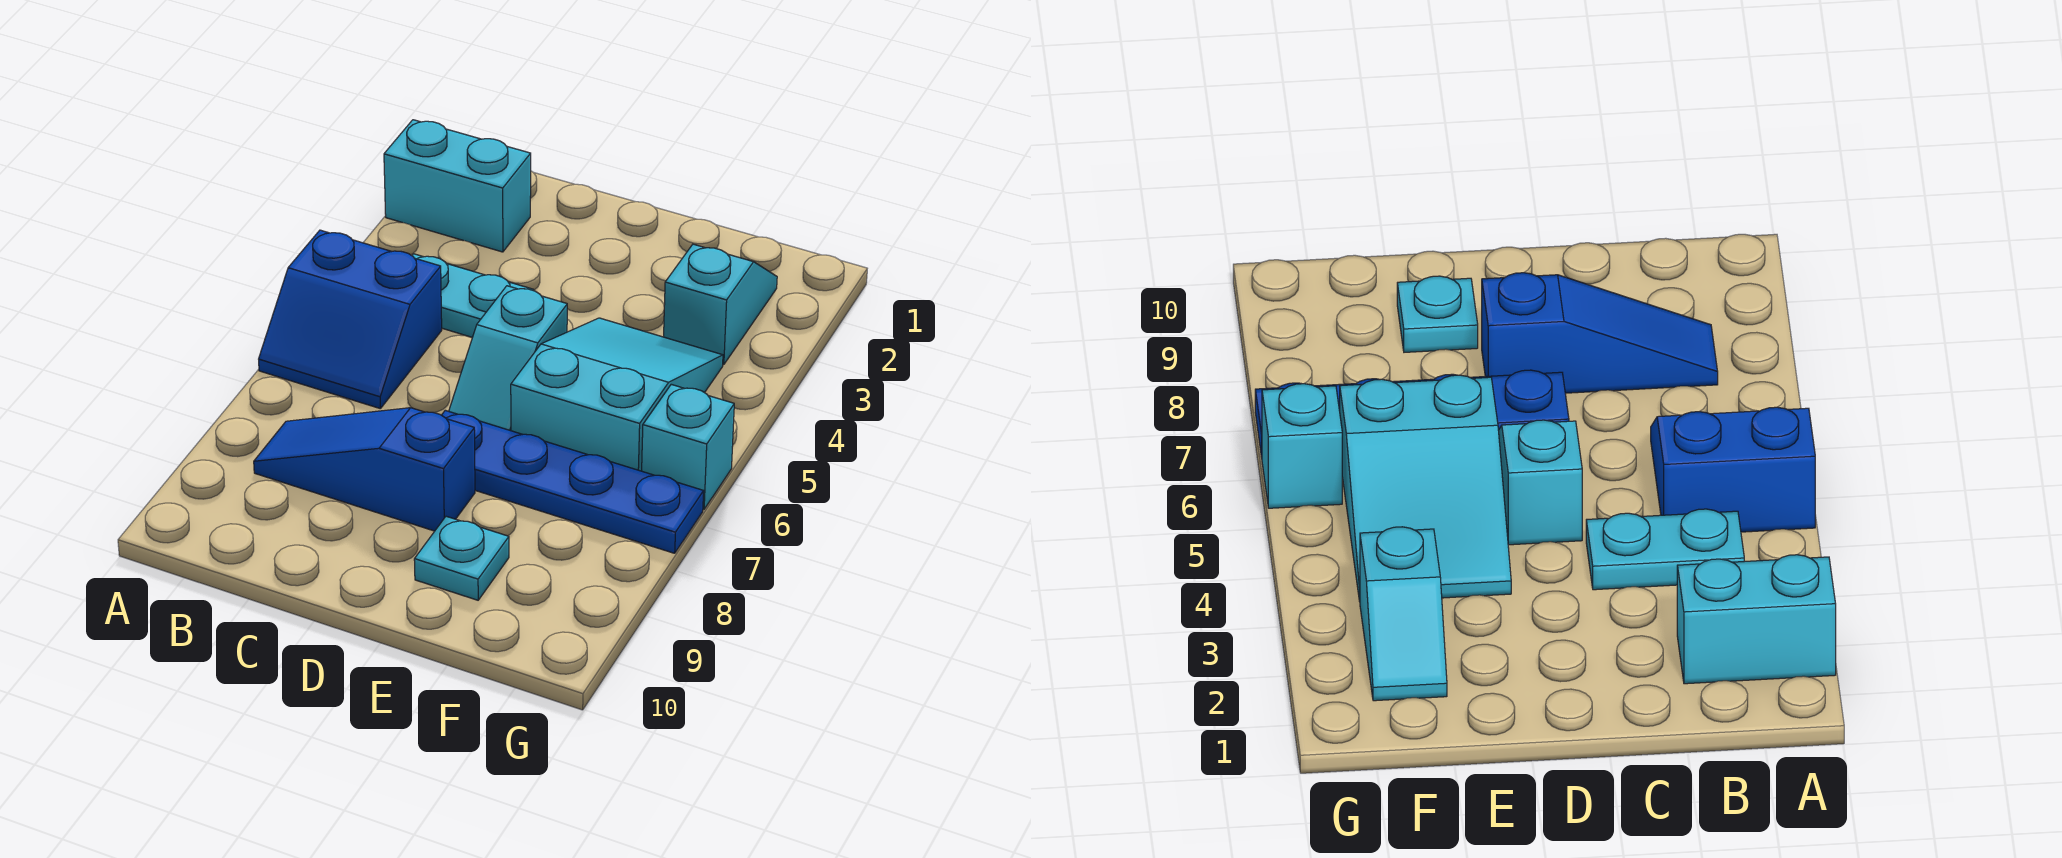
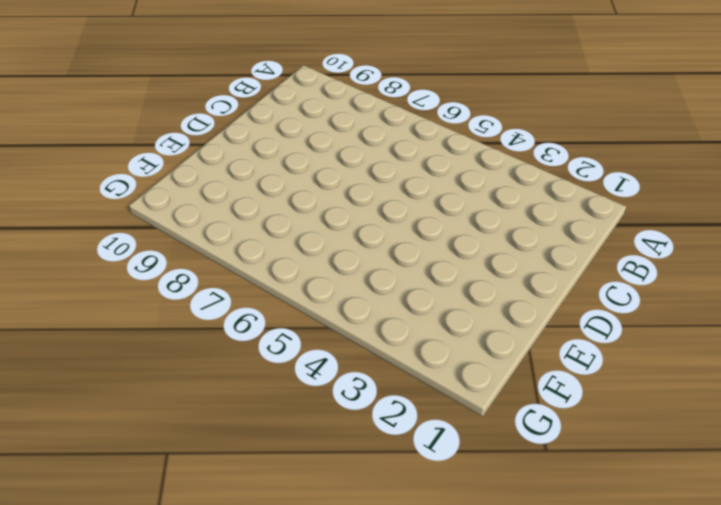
none -> cyan brick A2:B2 level 1
none -> blue slope A5:B6 level 1 top 5

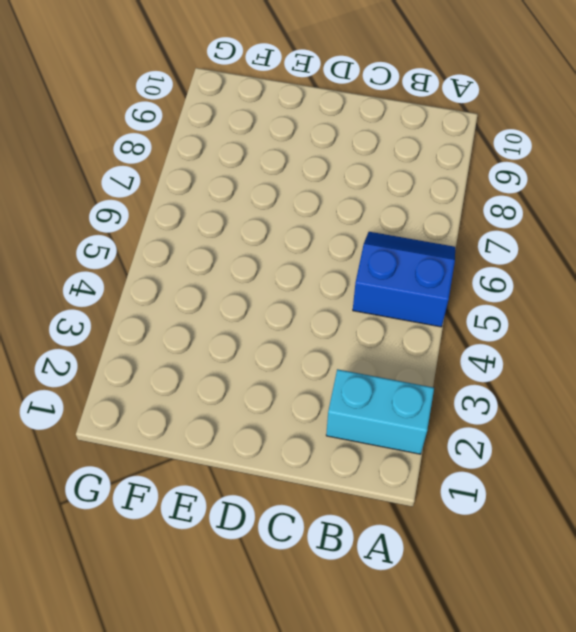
none -> cyan plate B4:C4 level 1
none -> blue slope B8:D8 level 1 top D

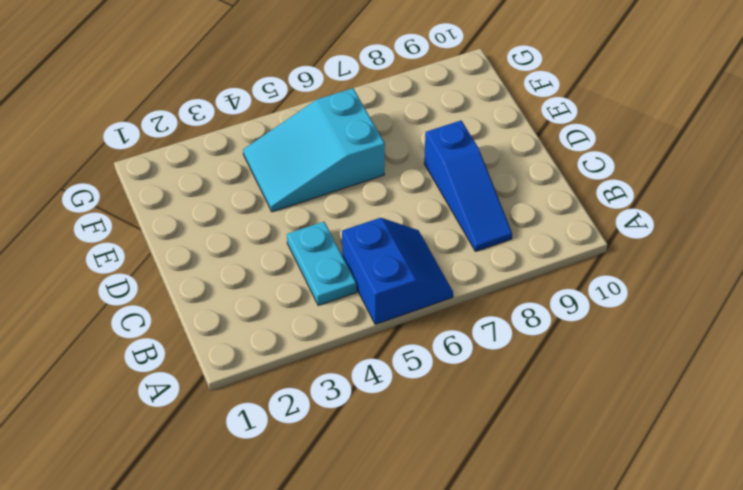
none -> cyan brick A2:B2 level 1
none -> cyan slope D5:D6 level 1 top 5

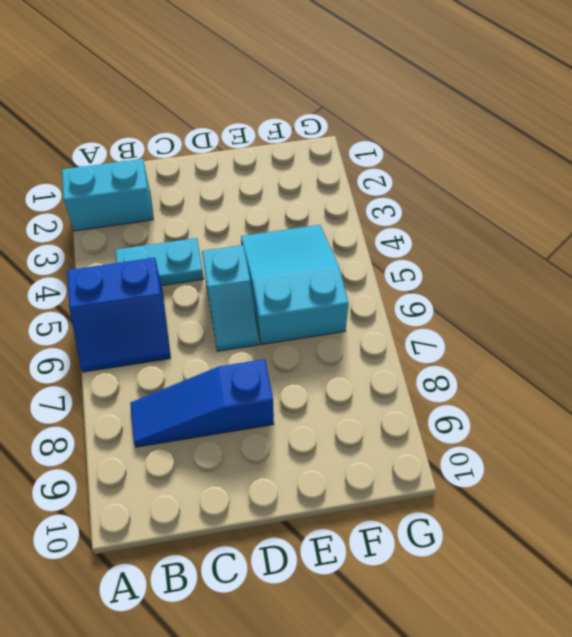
none -> blue plate D7:G7 level 1
none -> cyan plate E9 level 1

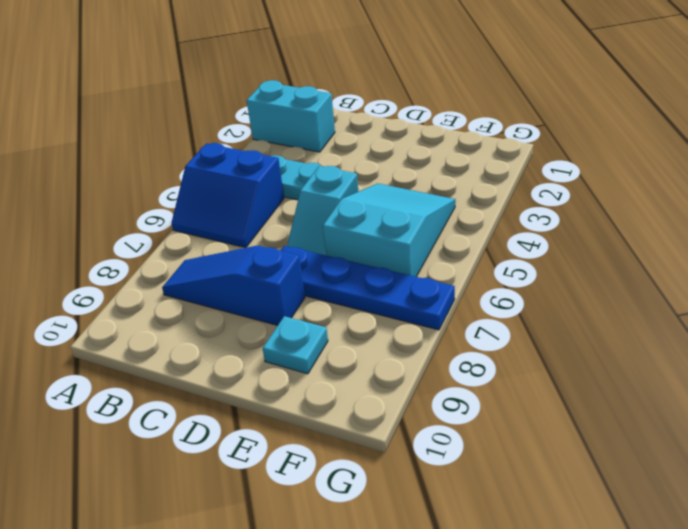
none -> cyan slope F2:F3 level 1 top 3
none -> cyan brick G6 level 1

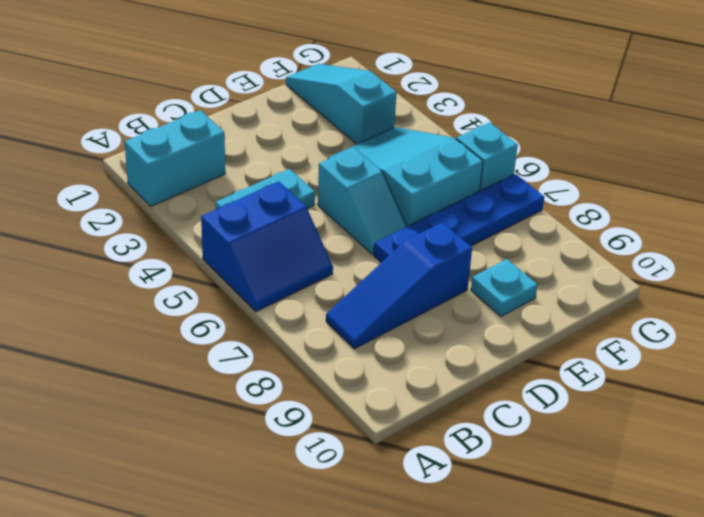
cyan slope F1:F3 level 1 top 3 -> cyan slope F2:F3 level 1 top 3

